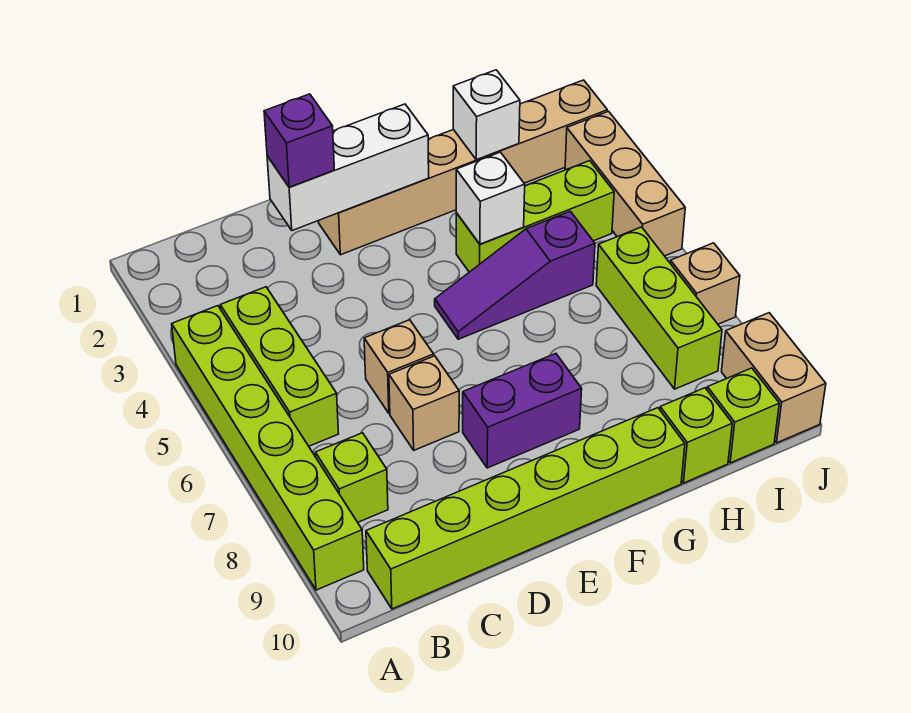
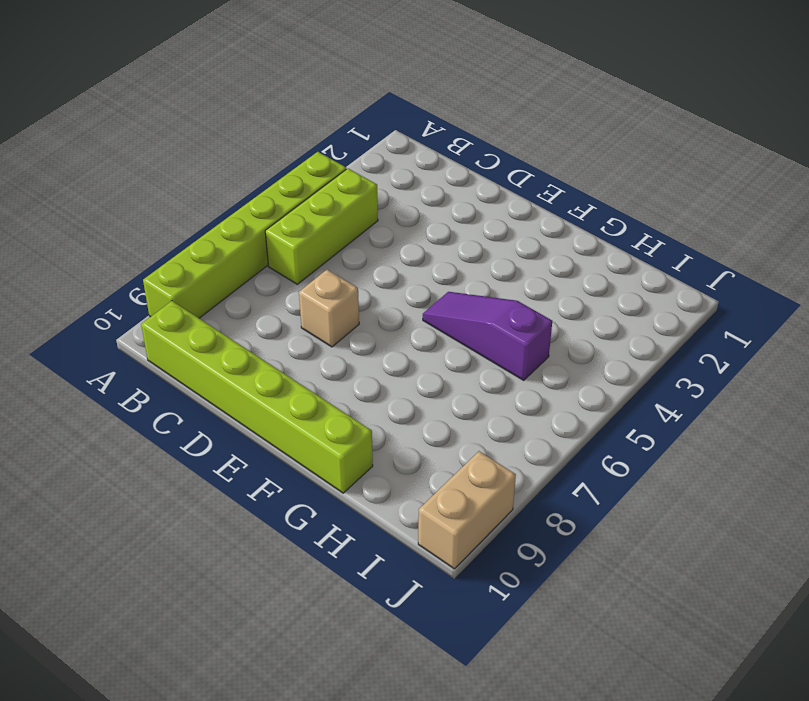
none -> lime brick B8 level 1
none -> tan brick D6 level 1
none -> tan brick E2:J2 level 1

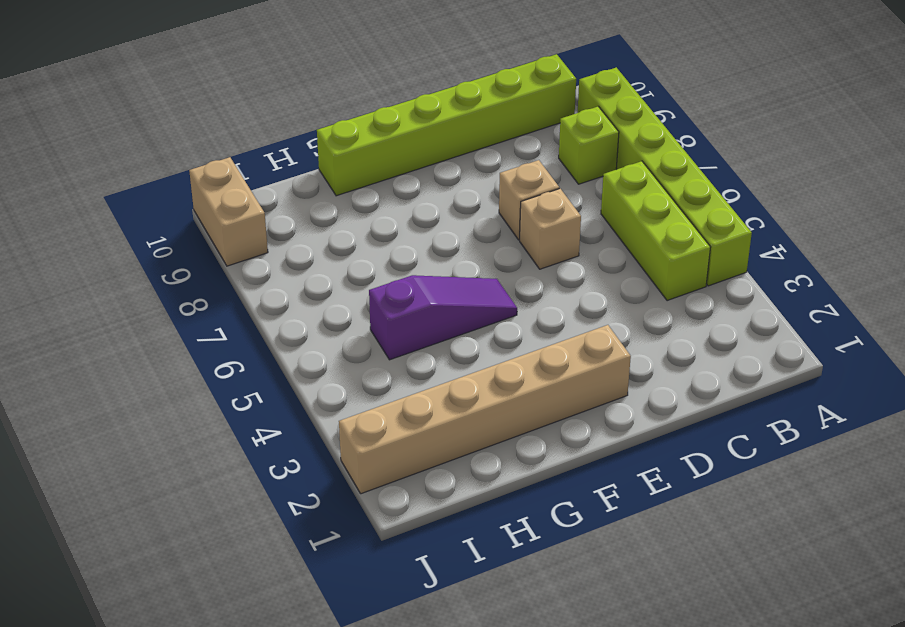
none -> purple brick E8:F8 level 1
none -> lime brick G4:I4 level 1
none -> lime brick H10 level 1

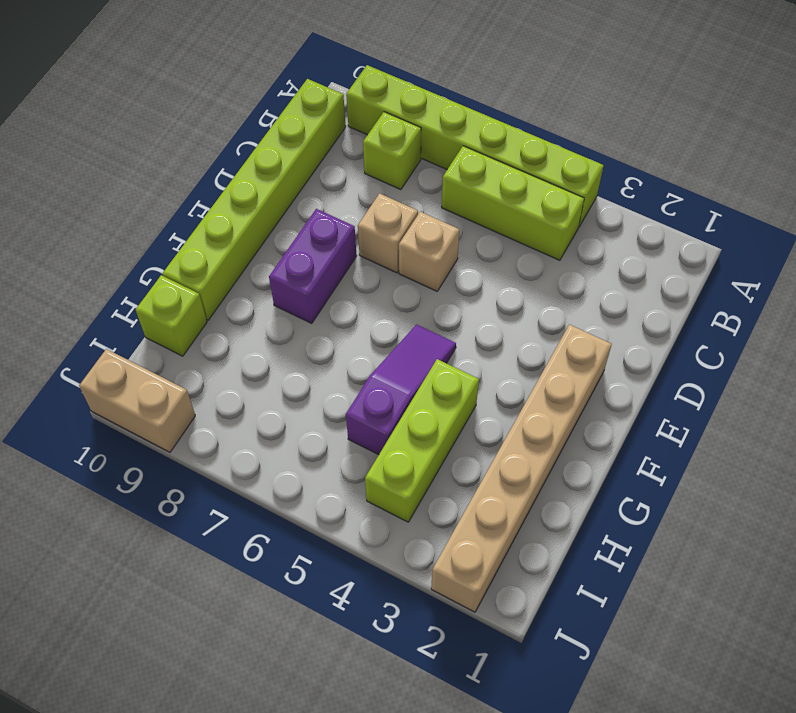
none -> lime brick I6:I8 level 1
none -> lime brick I10 level 1
none -> tan brick J3:J5 level 1

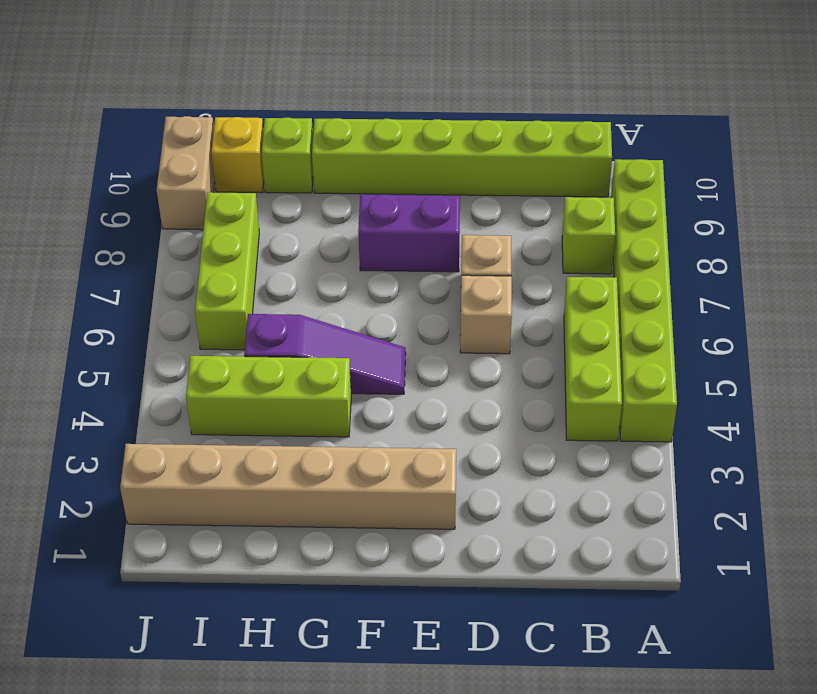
yellow brick I10 level 1 -> lime brick I10 level 1
none -> tan brick J3:J5 level 1
none -> tan brick J7 level 1
none -> white brick D2:F2 level 2

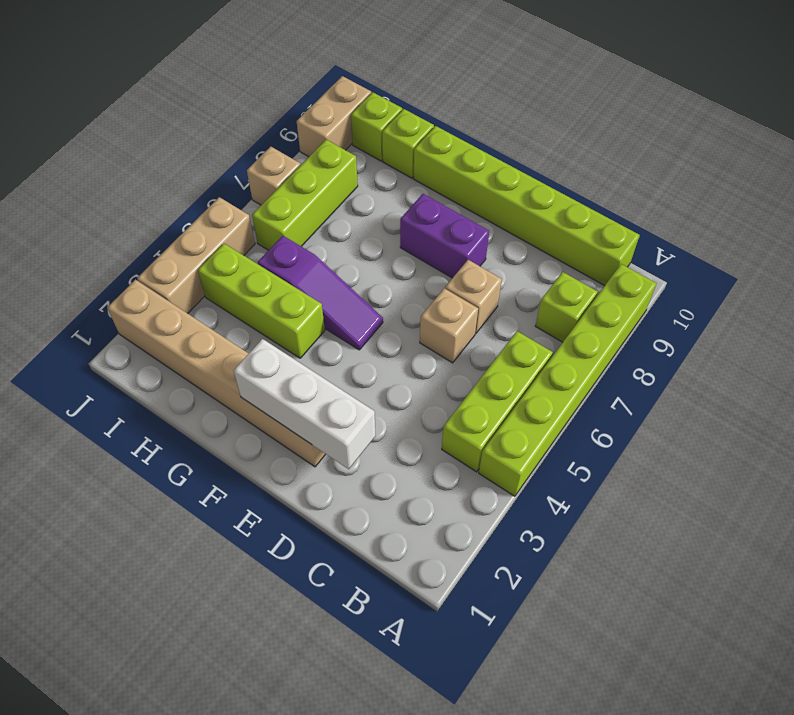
none -> white brick G4 level 2
none -> white brick H2 level 2
none -> purple brick D2 level 3

